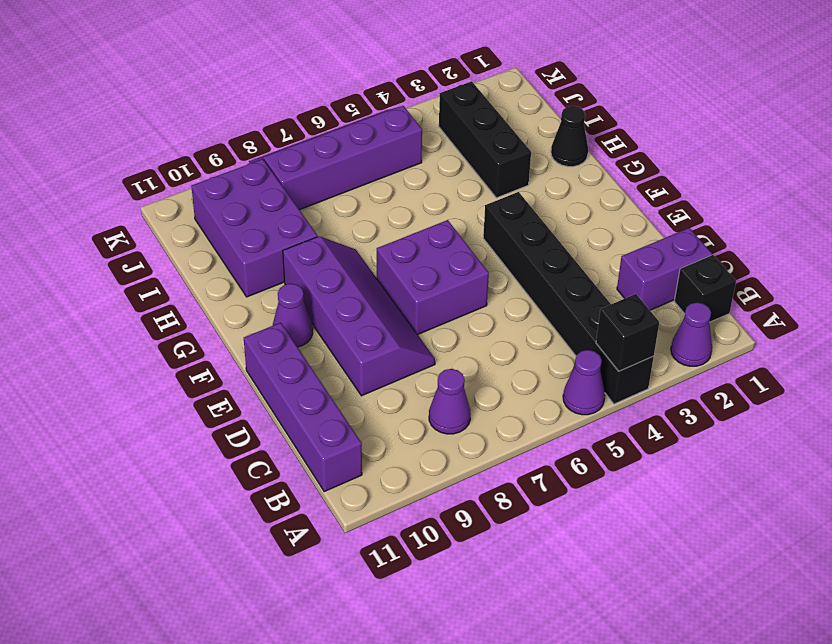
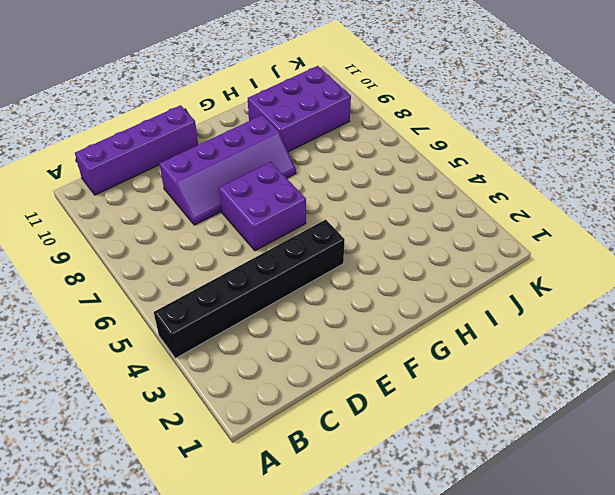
none -> purple cone A2 level 1
none -> purple cone A5 level 1
none -> black brick B1 level 1

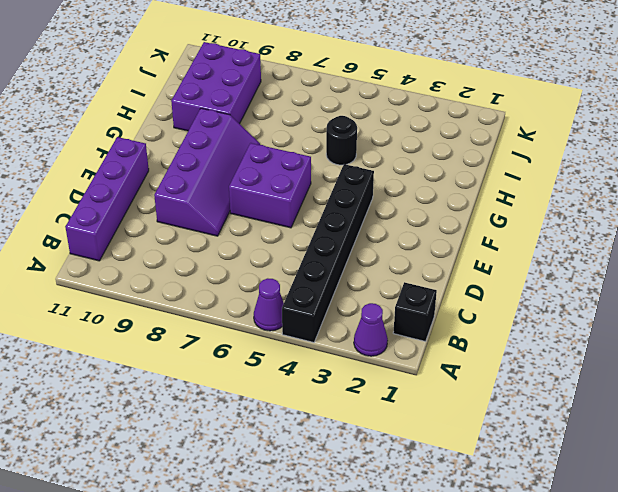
black round brick H5 level 1 -> none
none -> purple cone B8 level 1
none -> purple brick C1:C2 level 1
none -> purple cone F10 level 1

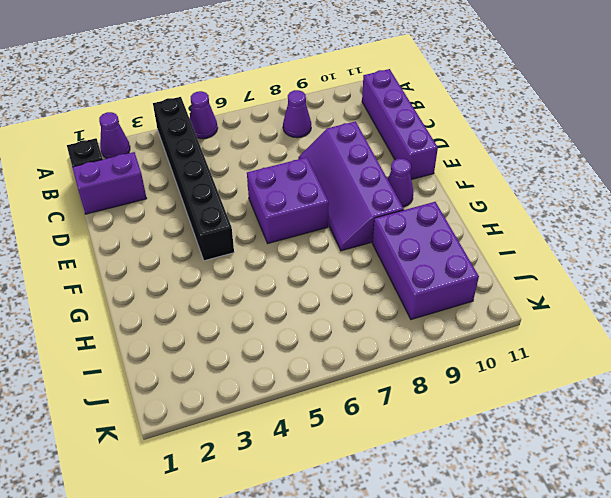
none -> black cone H1 level 1
none -> black brick H3:J3 level 1
none -> purple slope J5:K8 level 1 top J

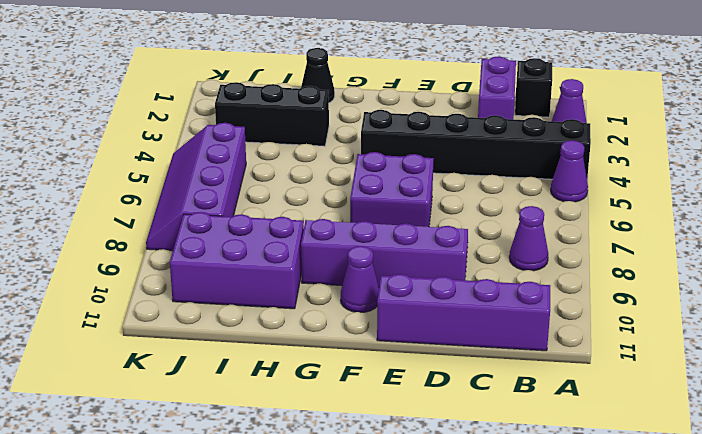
none -> black brick A4 level 2

